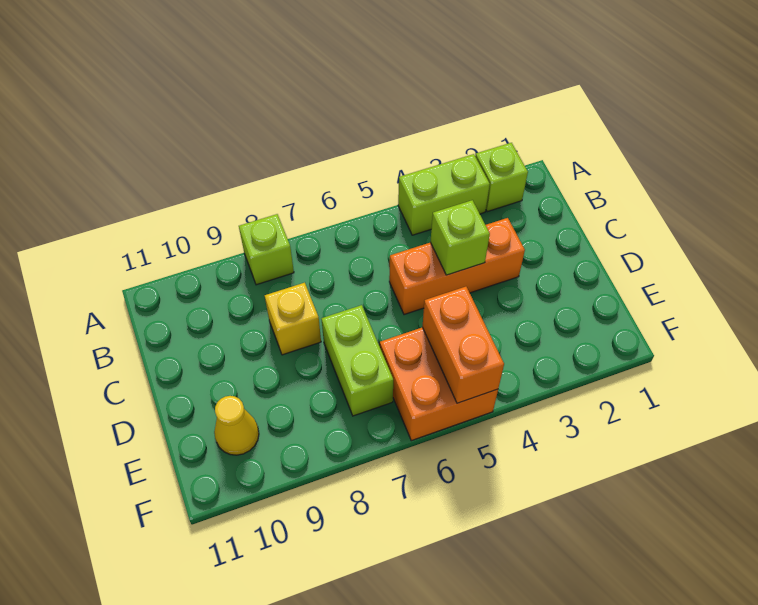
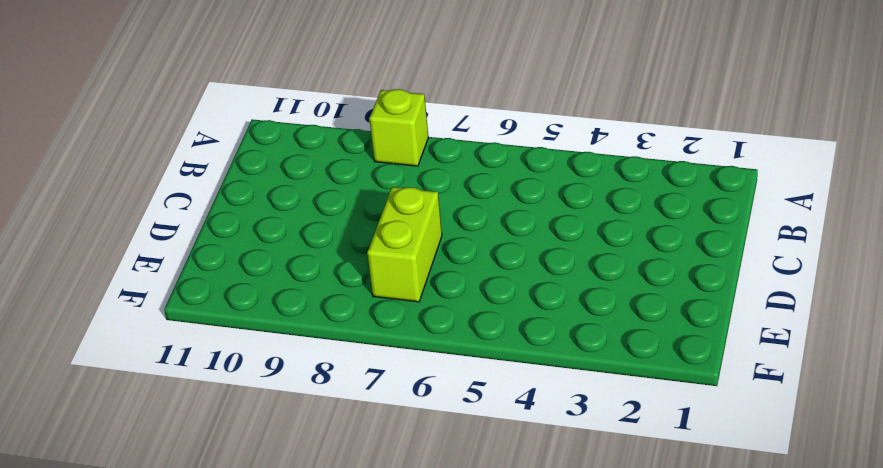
none -> lime brick A2 level 1
none -> lime brick A3:A4 level 1

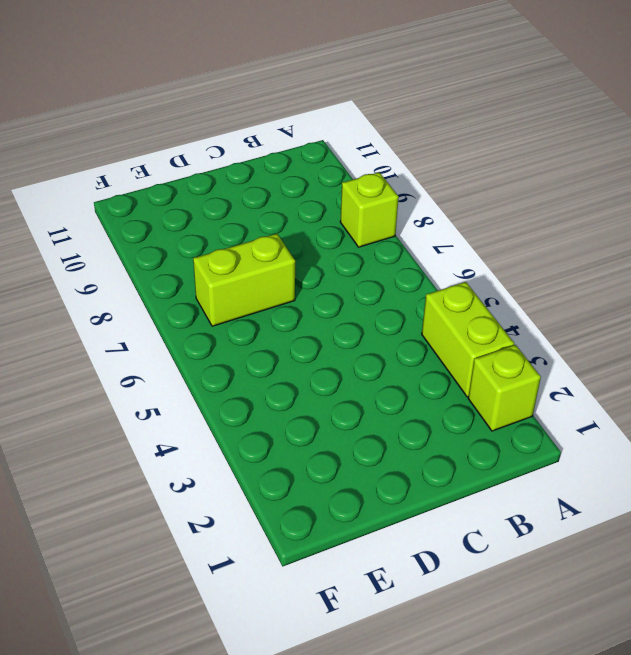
none -> orange brick C3:C5 level 1
none -> yellow brick C8 level 1

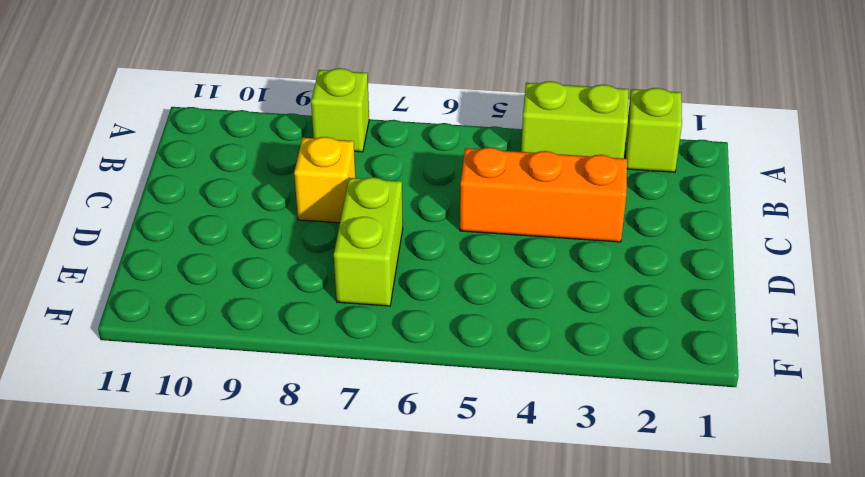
none -> orange brick E5:F6 level 1
none -> yellow cone E10 level 1

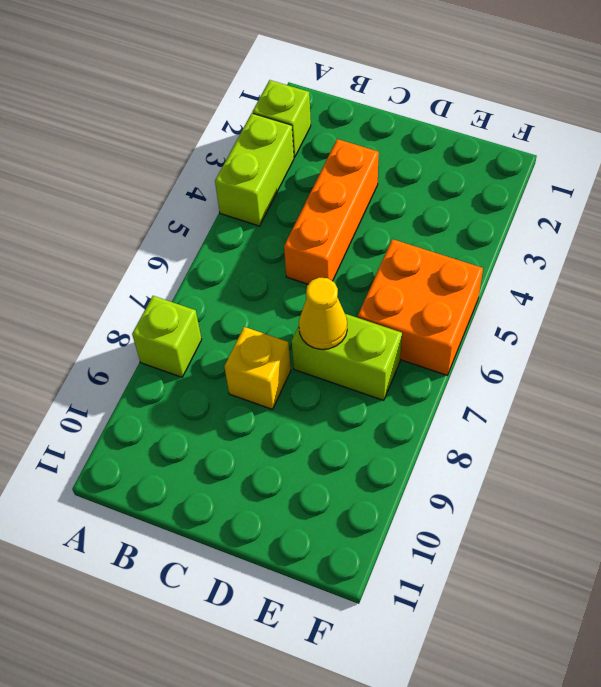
yellow cone D7 level 2 -> yellow cone E10 level 1
none -> lime brick C4 level 2
none -> orange brick E5:F5 level 2

